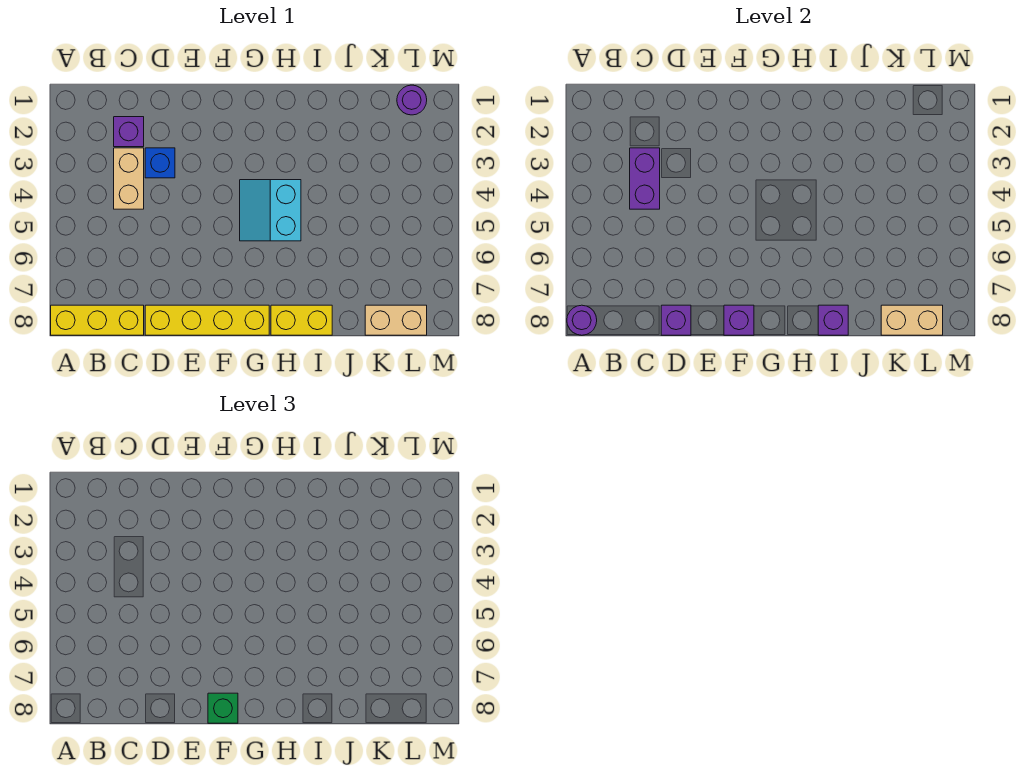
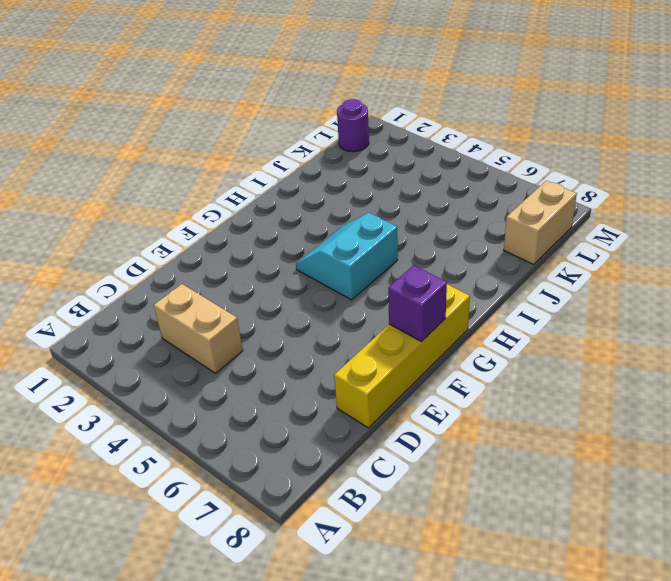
cyan slope G4:H5 level 1 top 5 -> cyan slope G4:H5 level 1 top H
none -> yellow brick A8:C8 level 1
none -> purple brick C2 level 1
none -> blue brick D3 level 1

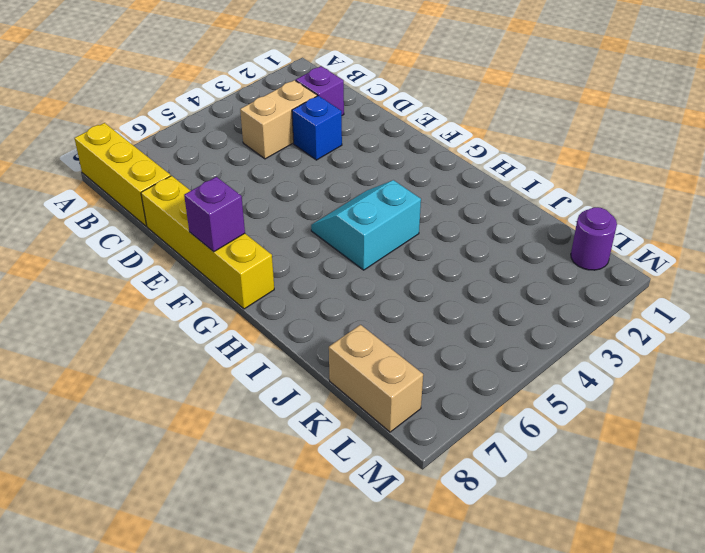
none -> yellow brick H8:I8 level 1
none -> purple round brick A8 level 2
none -> purple brick C3:C4 level 2

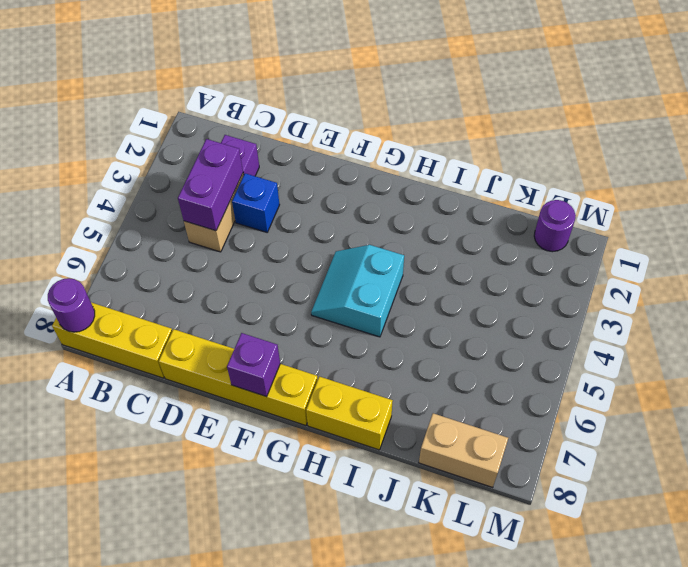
none -> purple brick D8 level 2
none -> purple brick I8 level 2
none -> tan brick K8:L8 level 2

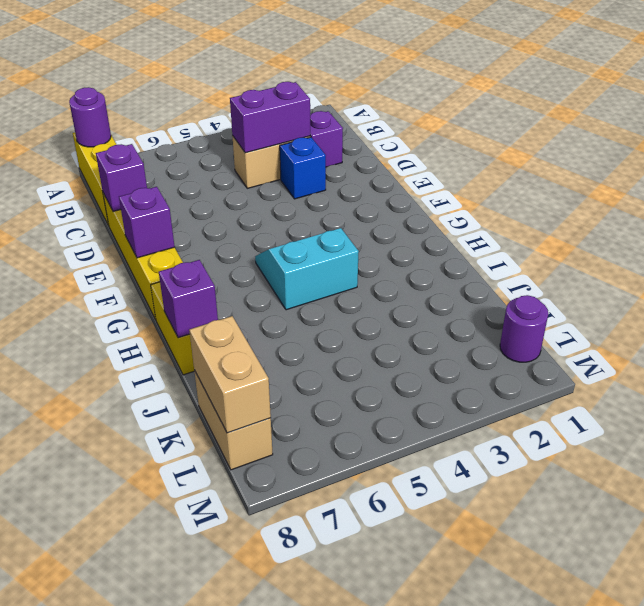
none -> green brick F8 level 3

